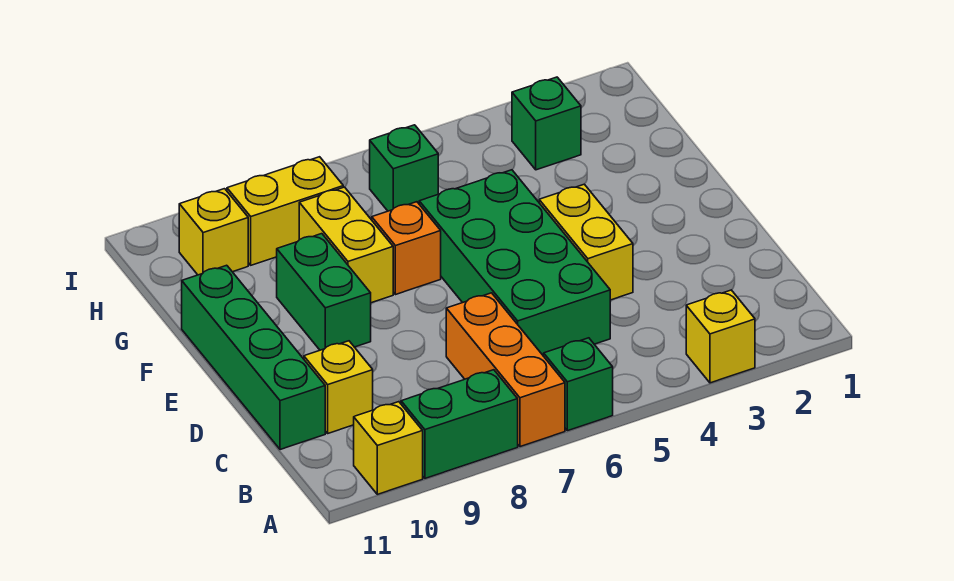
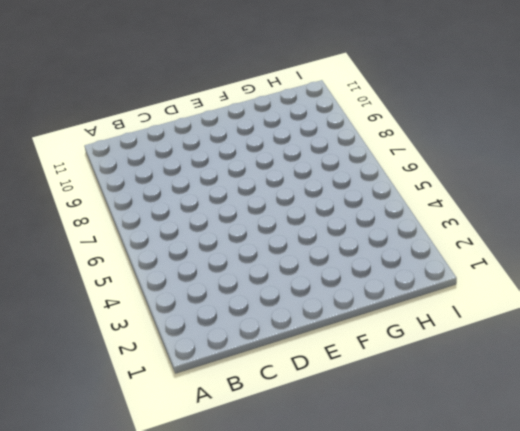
none -> yellow brick A3 level 1
none -> green brick A6 level 1
none -> orange brick A7:C7 level 1

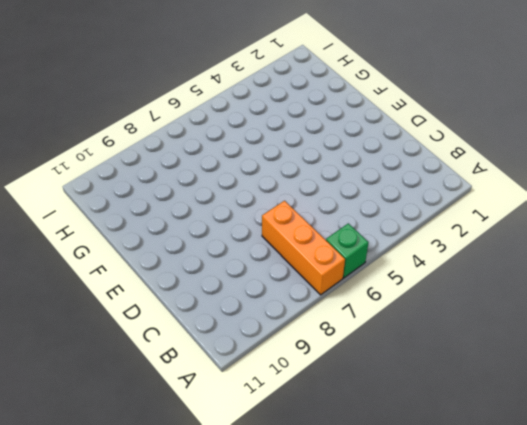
none -> yellow brick A3 level 1
none -> green brick A8:A9 level 1
none -> yellow brick A10 level 1

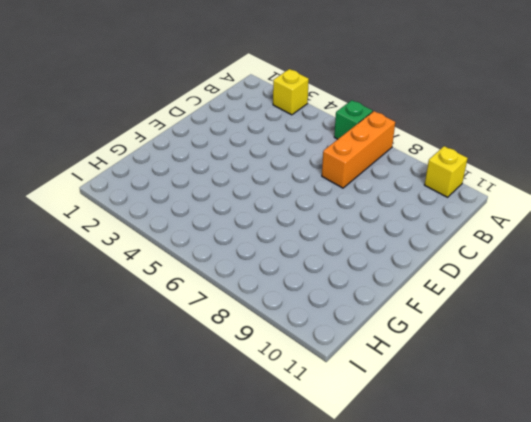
none -> green brick A8:A9 level 1
none -> green brick C5:F6 level 1
none -> yellow brick C10 level 1

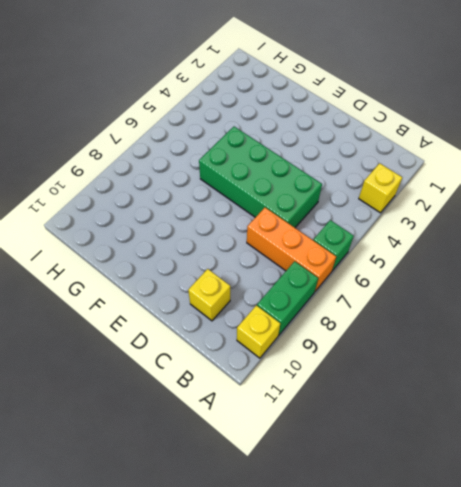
none -> green brick C11:F11 level 1
none -> yellow brick D4:E4 level 1
none -> green brick E9:F9 level 1

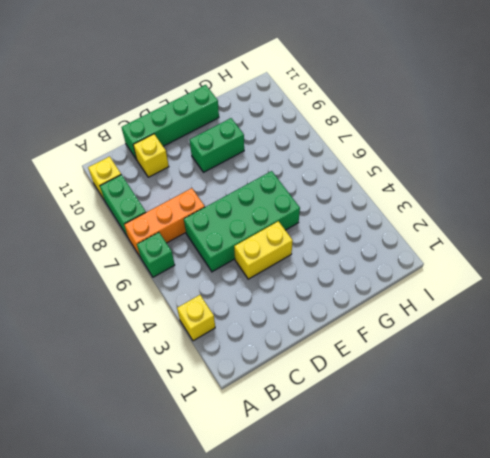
none -> orange brick F7 level 1
none -> yellow brick F8:G8 level 1
none -> green brick H3 level 1

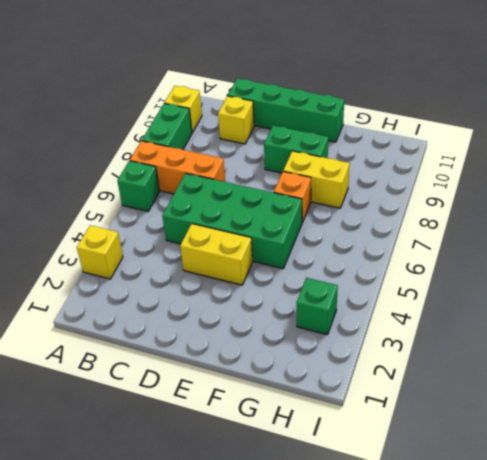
none -> green brick H6 level 1
none -> yellow brick H8:H9 level 1
none -> yellow brick H10 level 1

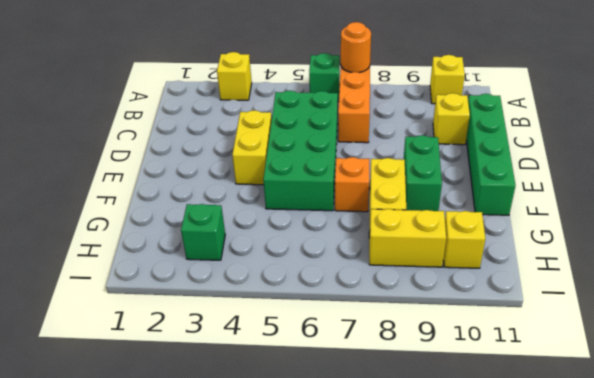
orange round brick A7 level 2 -> none
none -> green brick A8:A9 level 1
none -> green brick H6 level 1

